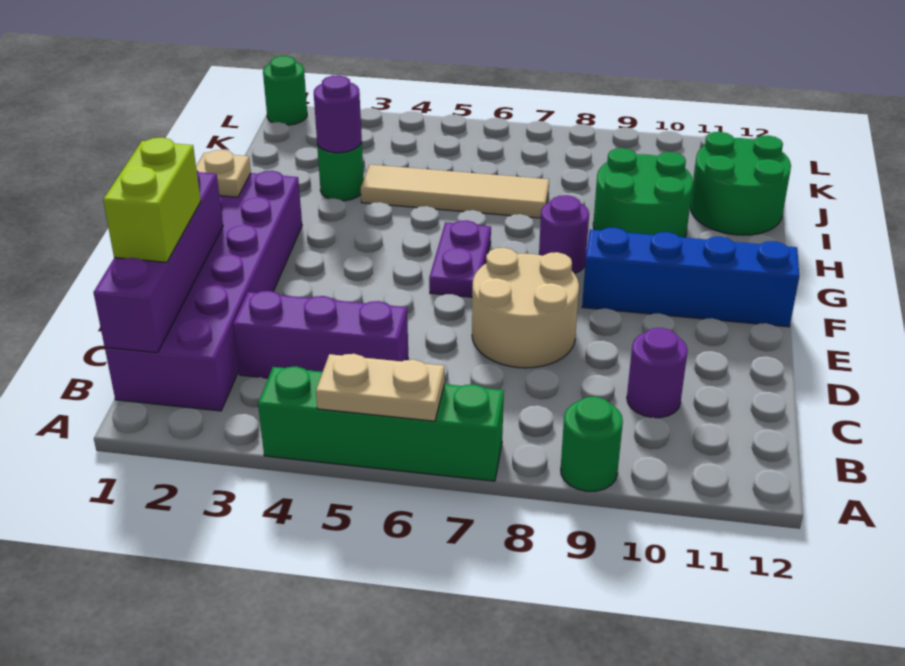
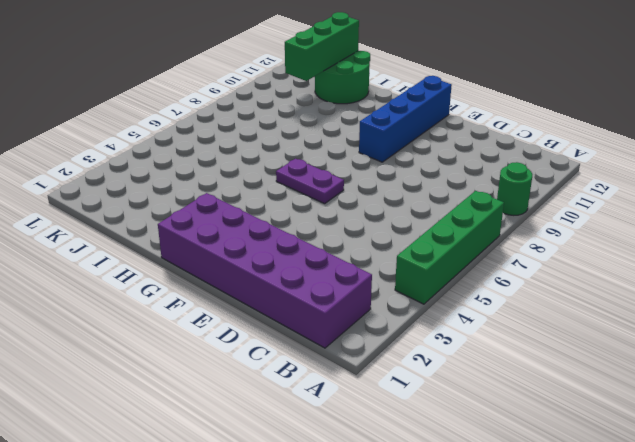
green brick J10:J12 level 2 -> none
none -> purple brick C3:C5 level 1
none -> purple round brick C10 level 1
none -> tan round brick D7:E8 level 1

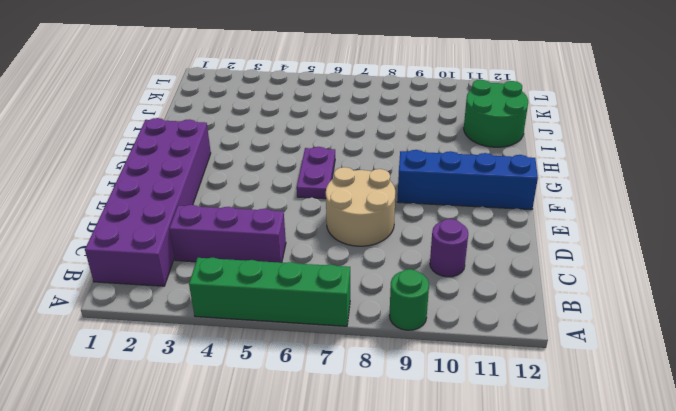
none -> purple round brick G8 level 1
none -> green round brick H9:I10 level 1
none -> green round brick I3 level 1

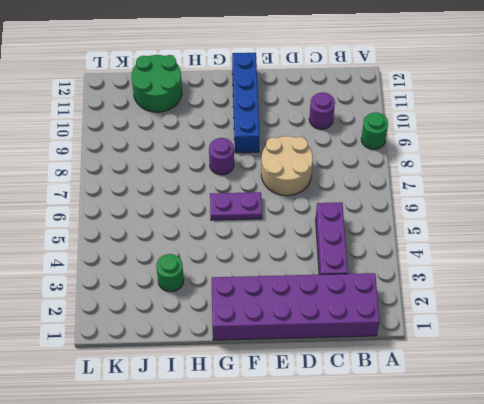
none -> green brick A4:A7 level 1
none -> green round brick H9:I10 level 1
none -> tan tile I4:I7 level 1

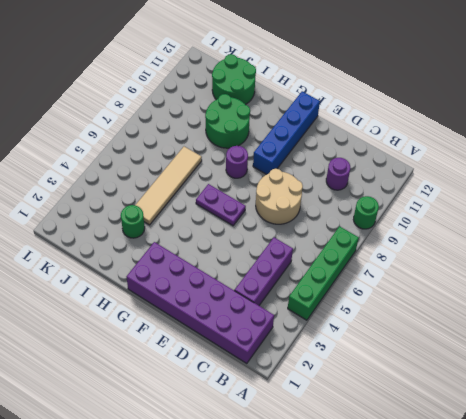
none -> green round brick L1 level 1
none -> tan plate A5:A6 level 2
none -> purple brick B1:E1 level 2

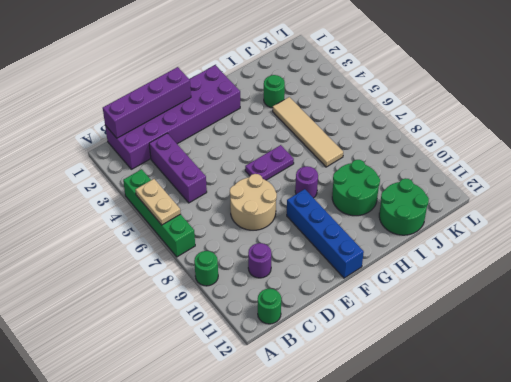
green round brick B12 level 1 -> green round brick L1 level 1
none -> tan plate G1 level 2
none -> purple round brick I3 level 2
none -> lime brick C1:D1 level 3

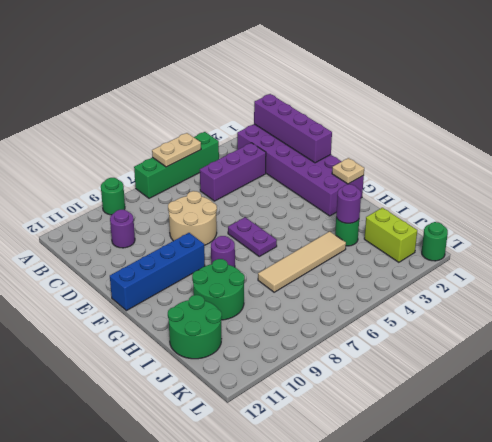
lime brick J2:K2 level 1 -> lime brick C1:D1 level 3

